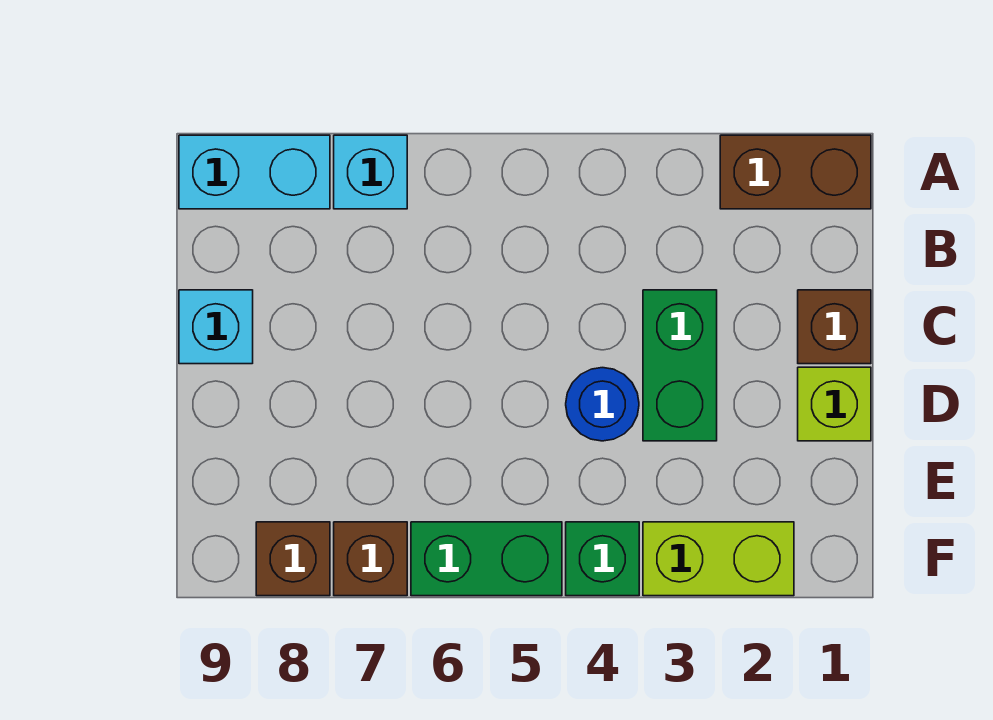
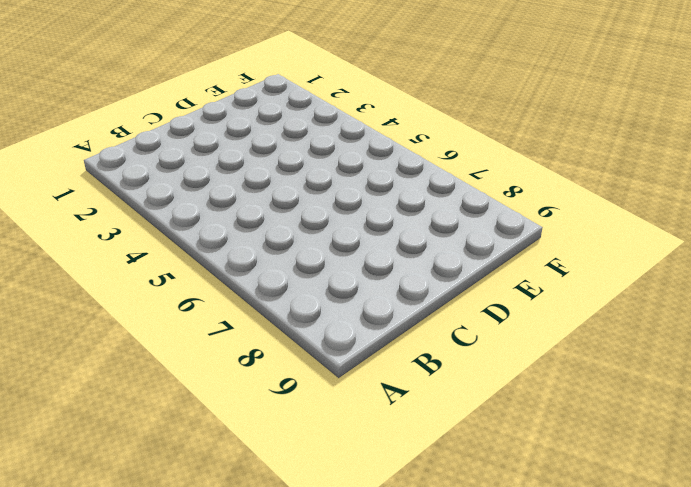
none -> brown brick A1:A2 level 1
none -> cyan brick A7 level 1
none -> cyan brick A8:A9 level 1

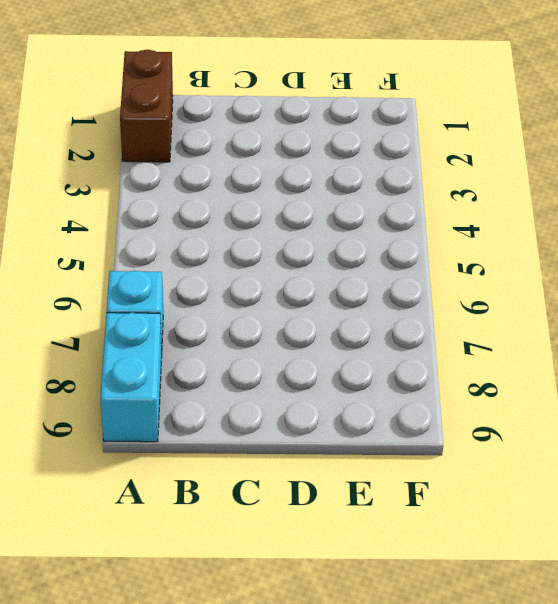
none -> brown brick C1 level 1
none -> green brick C3:D3 level 1
none -> cyan brick C9 level 1

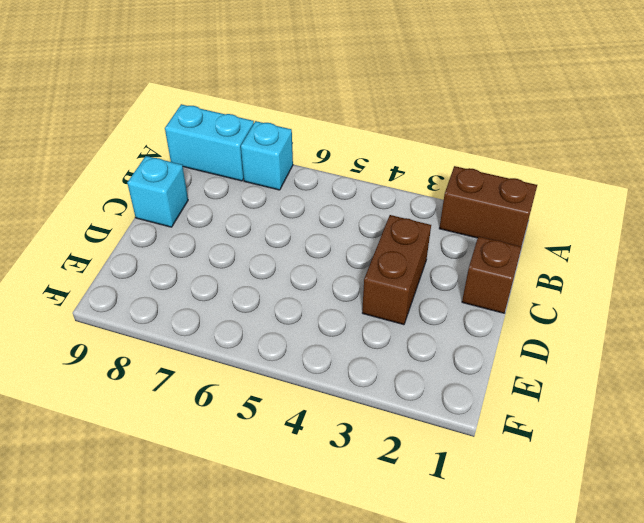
brown brick C3:D3 level 1 -> green brick C3:D3 level 1
none -> lime brick D1 level 1
none -> blue round brick D4 level 1
none -> lime brick F2:F3 level 1

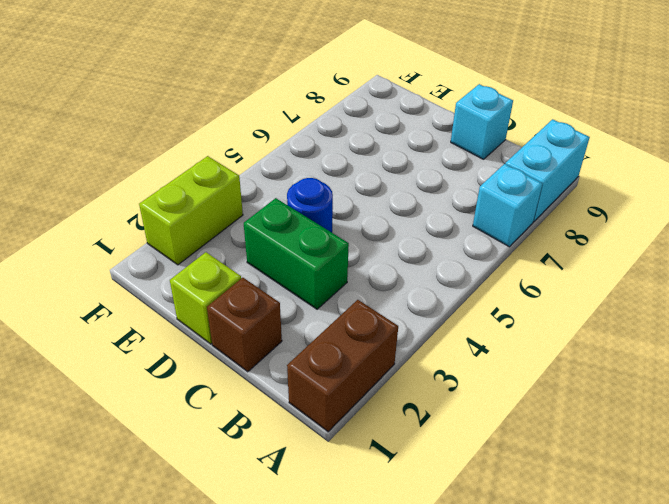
none -> green brick F4 level 1
none -> green brick F5:F6 level 1
none -> brown brick F7 level 1

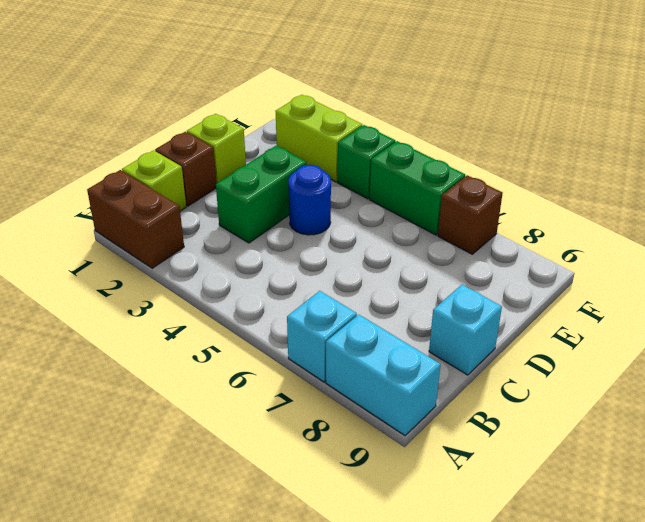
lime brick B1 level 1 -> none
none -> brown brick F8 level 1

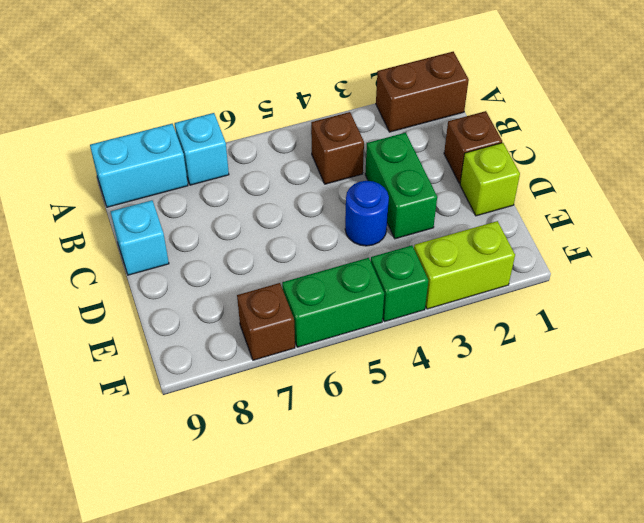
brown brick B4 level 1 -> brown brick F8 level 1

